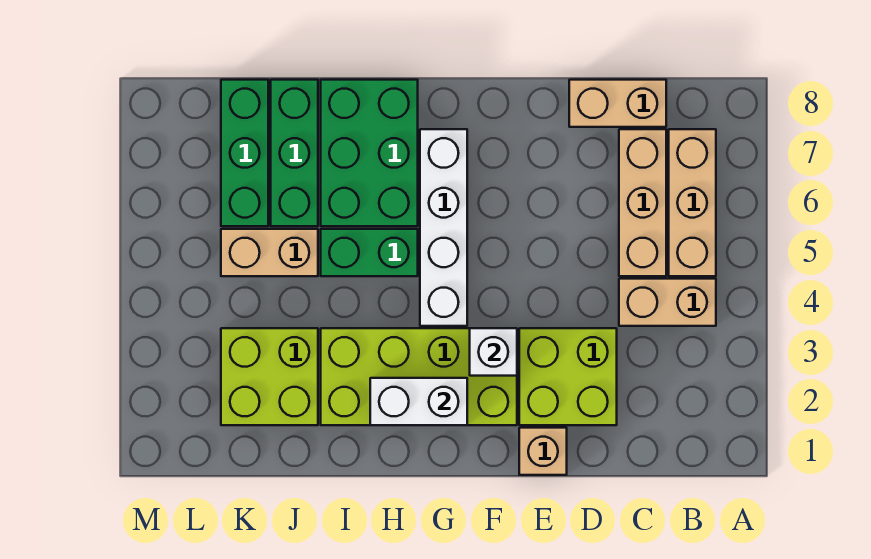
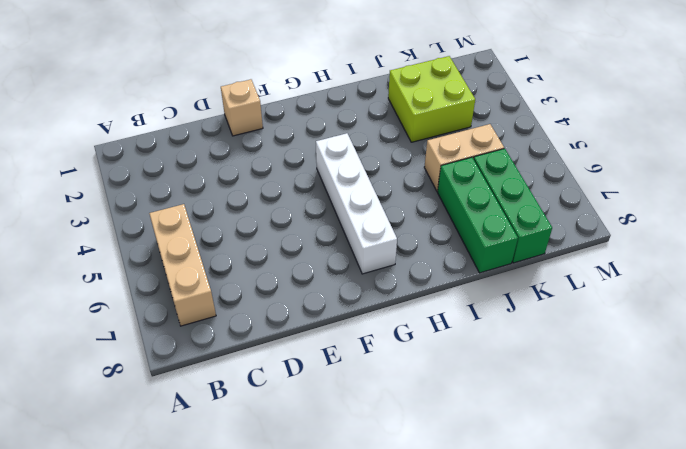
none -> tan brick B4:C4 level 1
none -> tan brick C5:C7 level 1
none -> tan brick C8:D8 level 1

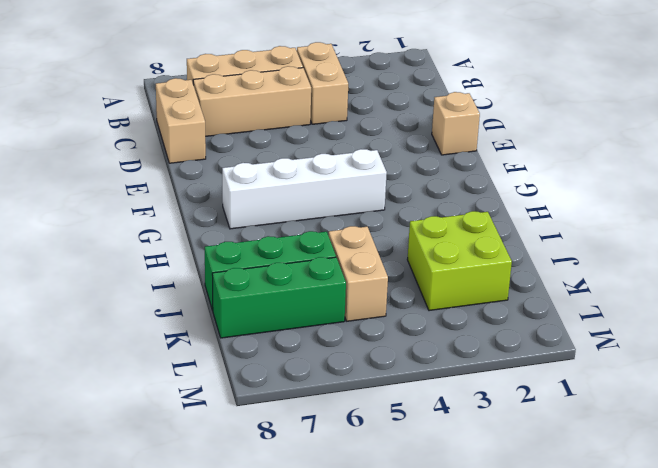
none -> lime brick D2:E3 level 1
none -> lime brick F2:I3 level 1
none -> green brick H5:I5 level 1

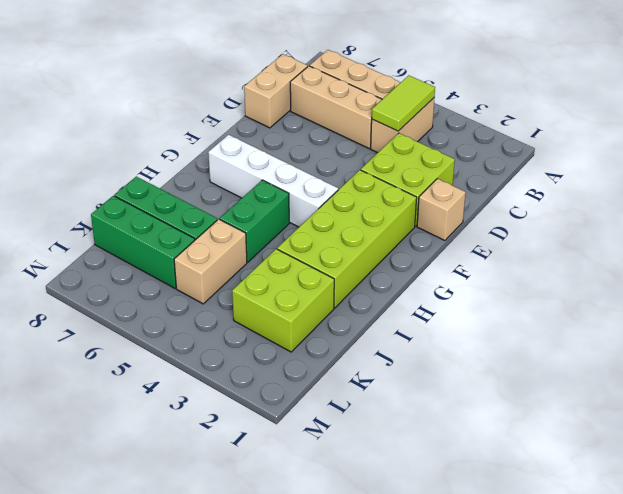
lime tile B4:C4 level 2 -> none
none -> green brick H6:I8 level 1
none -> white brick F3 level 2
none -> white brick G2:H2 level 2

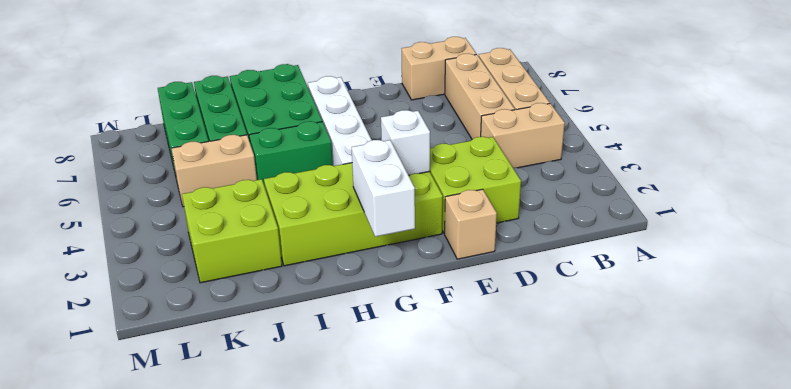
white brick G1:G2 level 2 -> white brick G2:H2 level 2

